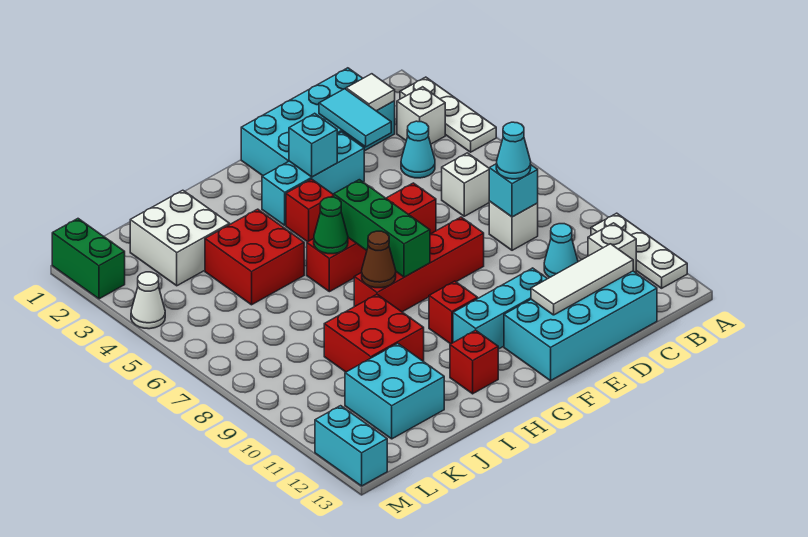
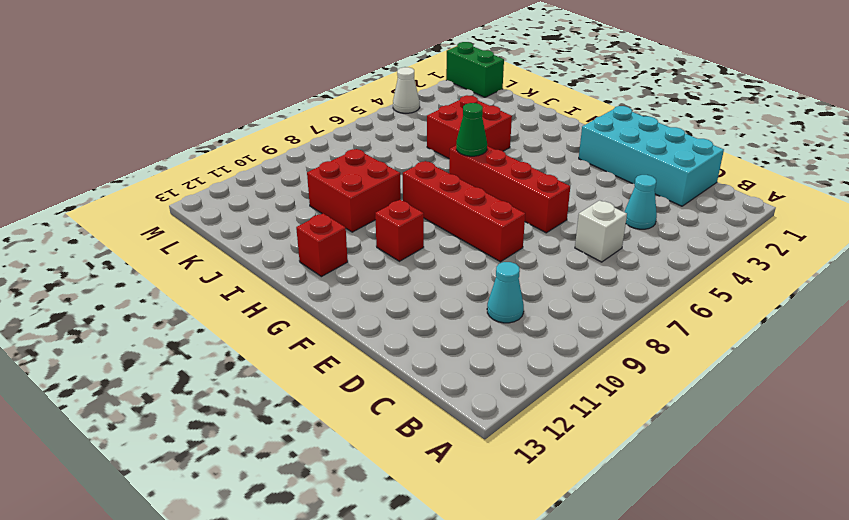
green brick L1:M1 level 1 -> green brick M1:M2 level 1
none -> white plate A2:A4 level 1
none -> white plate A10:A12 level 1
none -> white brick B3 level 1
none -> white brick B11 level 1

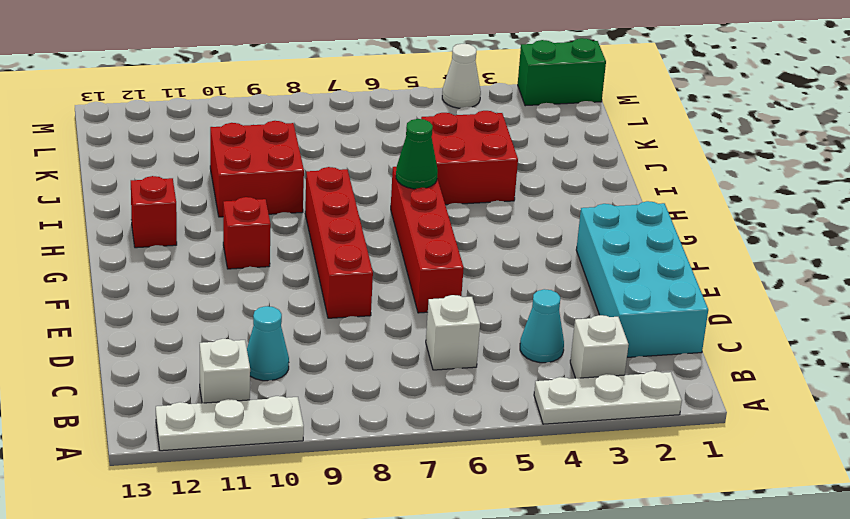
none -> white brick C8 level 1
none -> cyan brick C12:F13 level 1
none -> cyan brick E3:G3 level 1
none -> cyan brick E11:G11 level 1

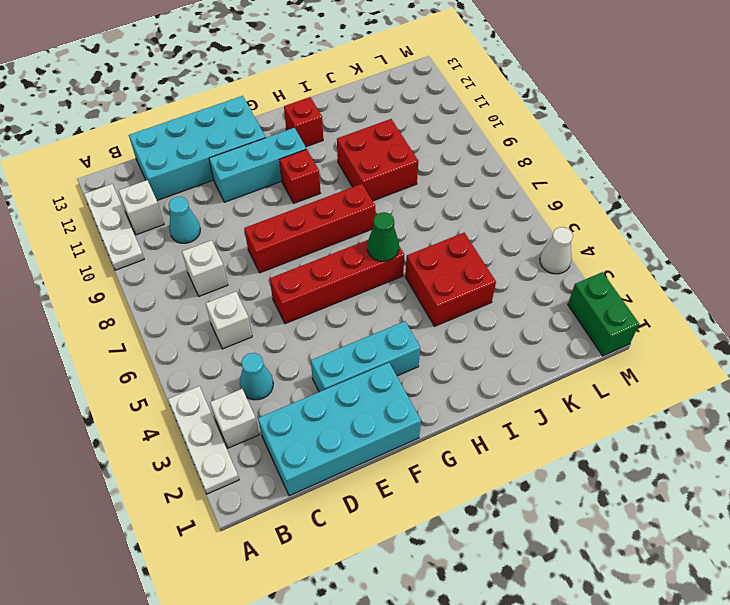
none -> red brick G4 level 1
none -> white brick J2:K3 level 1
none -> cyan brick J11:K12 level 1
none -> cyan brick M12:M13 level 1

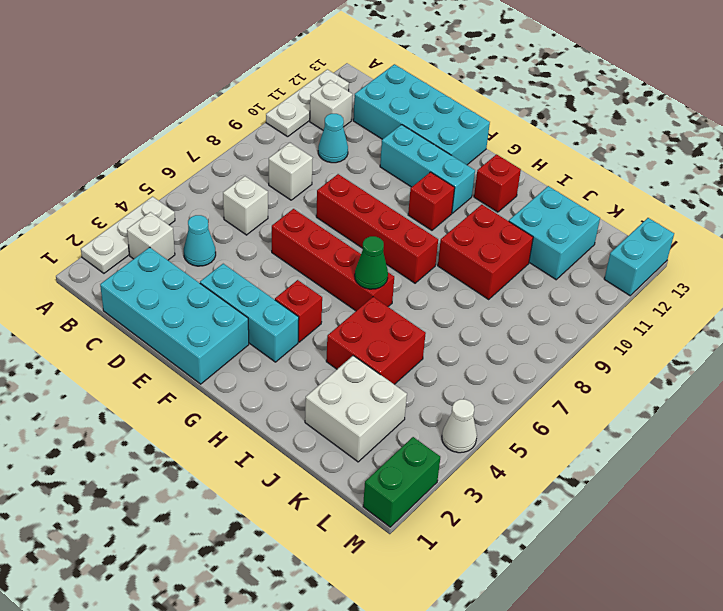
none -> white tile C2 level 2
none -> cyan brick C8 level 2
none -> white tile C12:E12 level 2
none -> cyan tile D2:D3 level 2

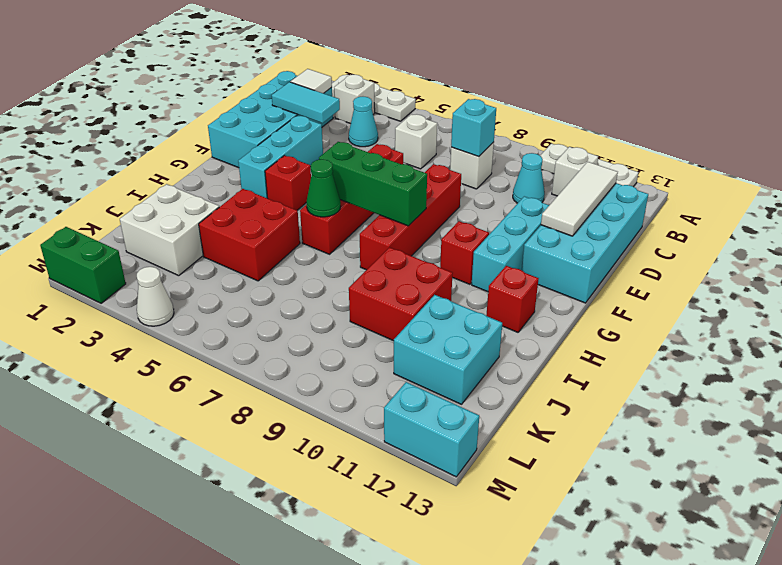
none -> cyan brick F3 level 2
none -> brown cone H8 level 2
none -> cyan cone C8 level 3

